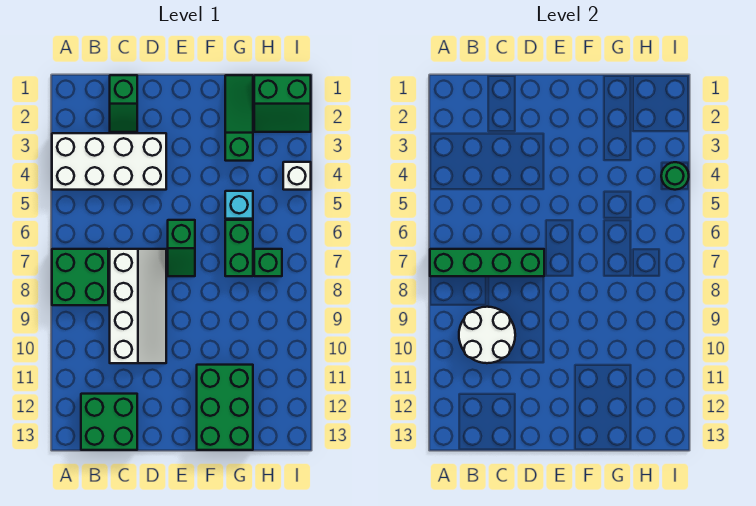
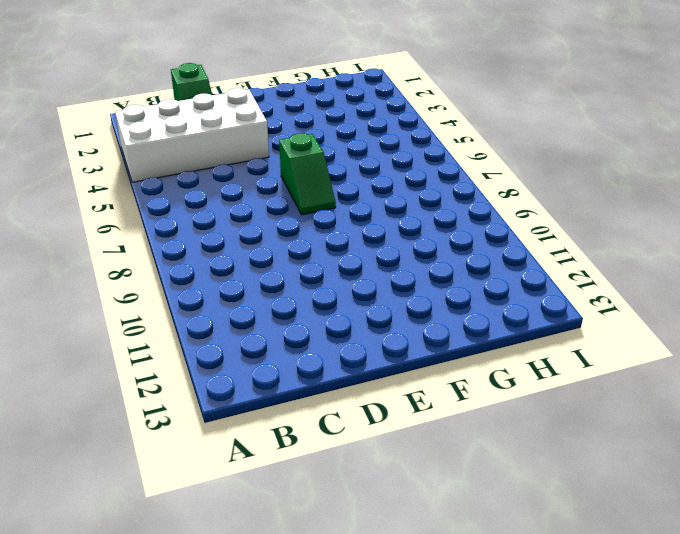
none -> green brick A7:B8 level 1
none -> green brick B12:C13 level 1
none -> white slope C7:D10 level 1 top C

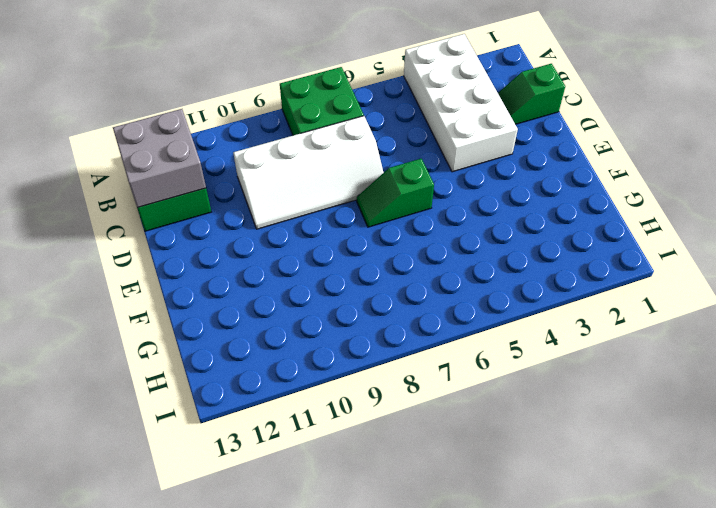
grey brick B12:C13 level 2 -> none
none -> green brick F11:G13 level 1
none -> green slope G1:G3 level 1 top 3
none -> cyan brick G5 level 1

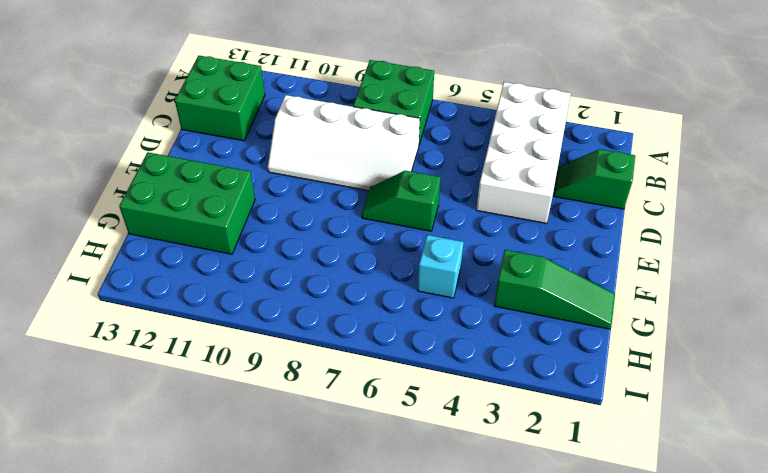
none -> green brick G6:G7 level 1
none -> green slope H1:I2 level 1 top 1
none -> green brick H7 level 1

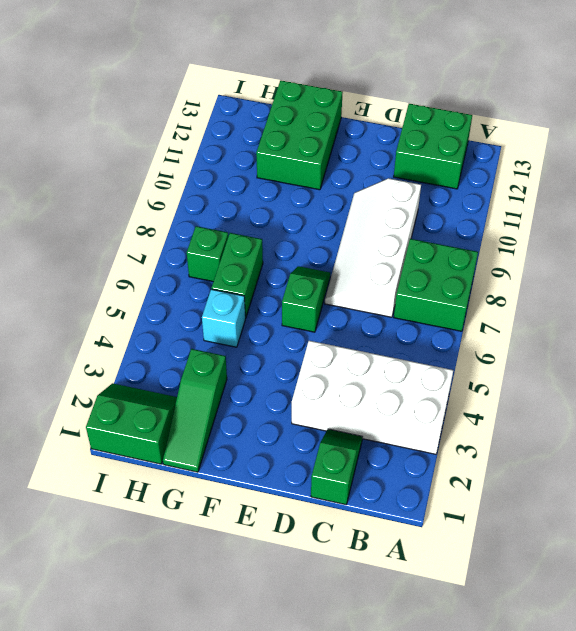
none -> white brick I4 level 1
none -> green brick A7:D7 level 2
none -> white round brick B9:C10 level 2

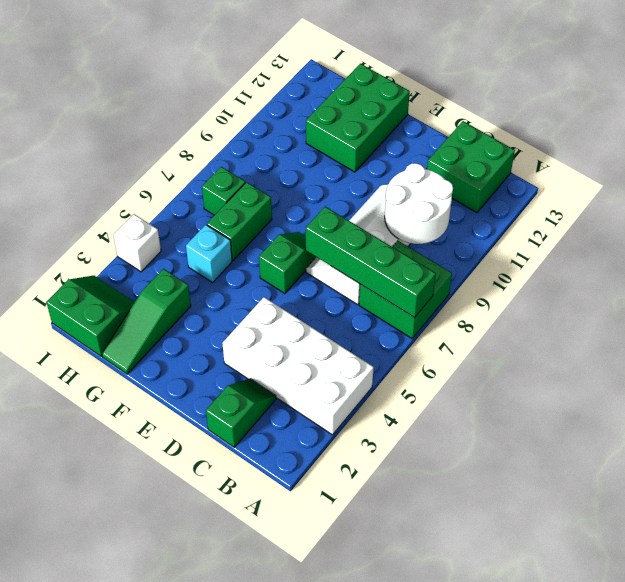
none -> green round brick I4 level 2

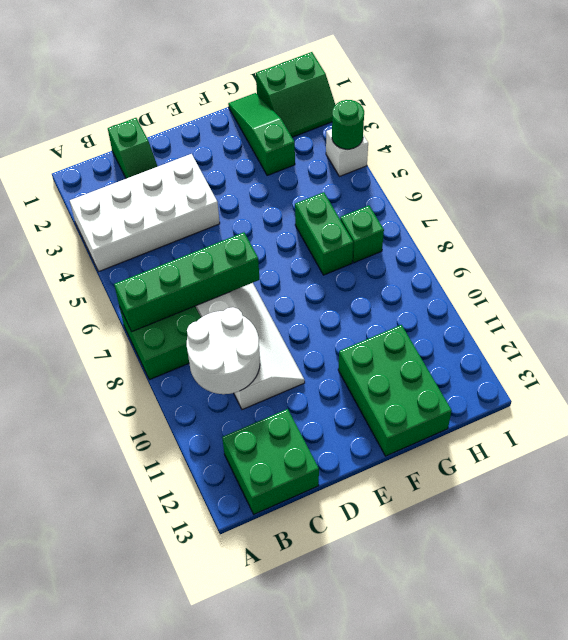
none -> green slope E6:E7 level 1 top 6
none -> cyan brick G5 level 1

